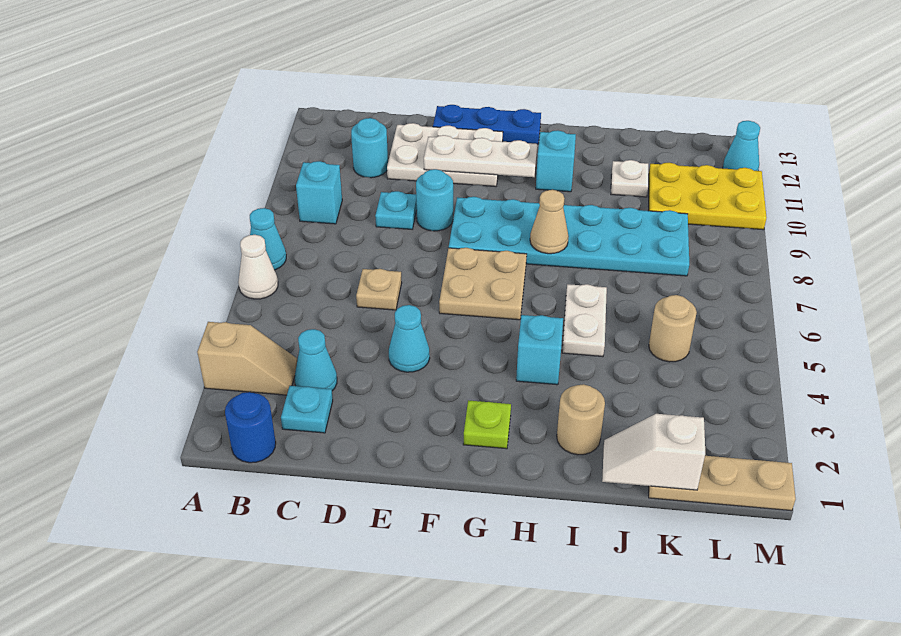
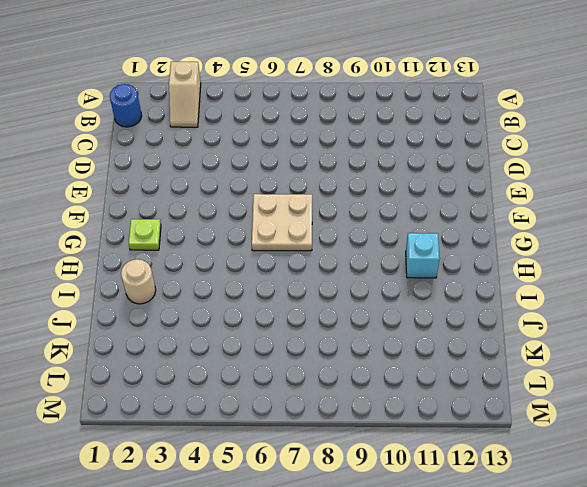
none -> white cone A6 level 1
none -> cyan cone A7 level 1
none -> cyan brick B9 level 1

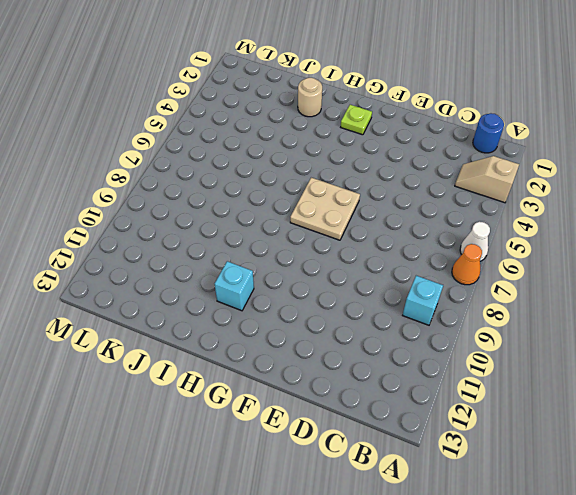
orange cone A7 level 1 -> cyan cone A7 level 1
none -> cyan plate C2 level 1
none -> cyan cone C3 level 1
none -> cyan round brick C11 level 1

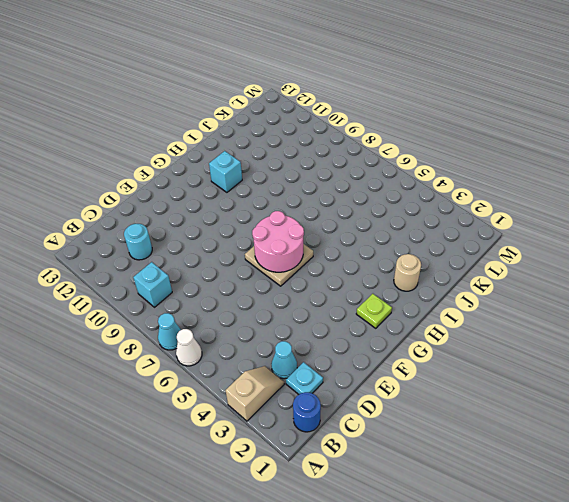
pink round brick F6:G7 level 2 -> none
none -> tan plate D6 level 1
none -> cyan plate D9 level 1
none -> white plate D11:F12 level 1

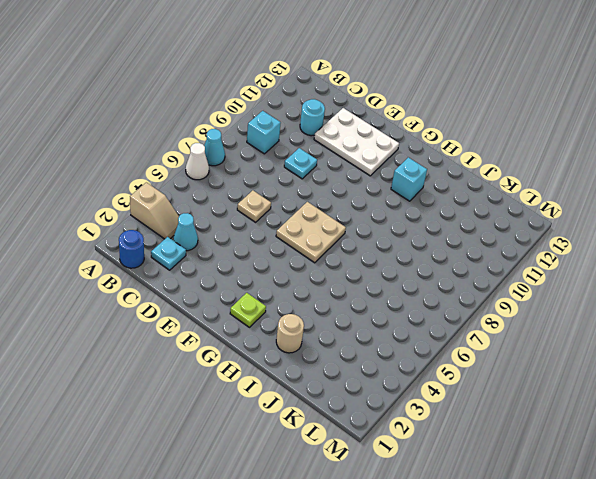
none -> cyan cone E4 level 1
none -> cyan round brick E9 level 1
none -> blue plate E13:G13 level 1

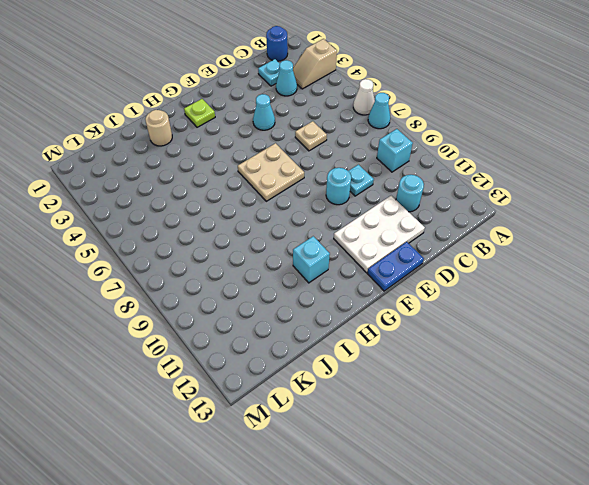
blue plate E13:F13 level 1 -> blue plate E13:G13 level 1
none -> cyan plate F8:K9 level 1
none -> cyan brick H4 level 1
none -> white plate I5:I6 level 1

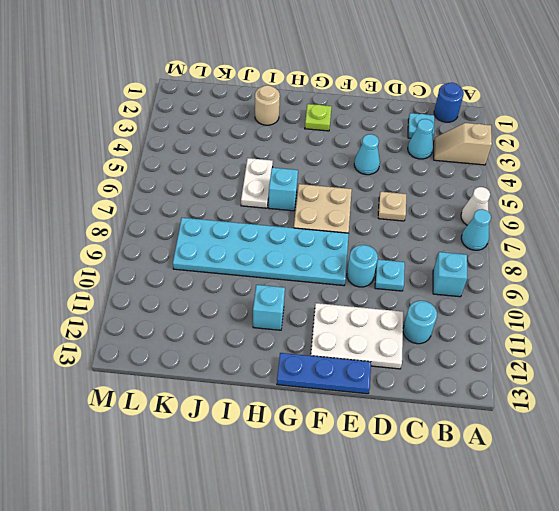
cyan brick H6 level 1 -> cyan brick H4 level 1
none -> white plate J11 level 1
none -> tan plate K1:M1 level 1
none -> tan round brick K5 level 1

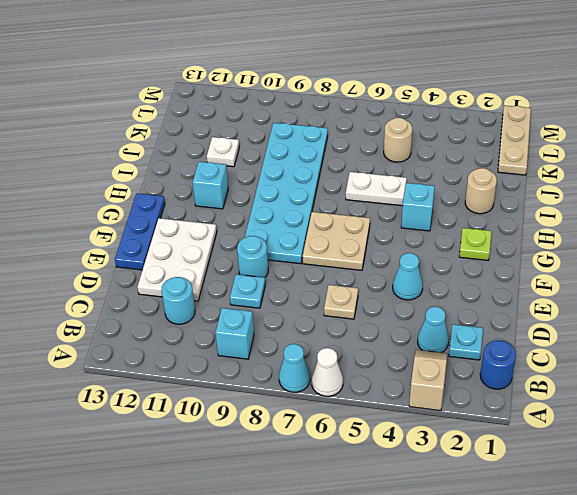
none -> yellow plate K10:M11 level 1
none -> cyan cone M12 level 1
none -> white plate E11:G11 level 2

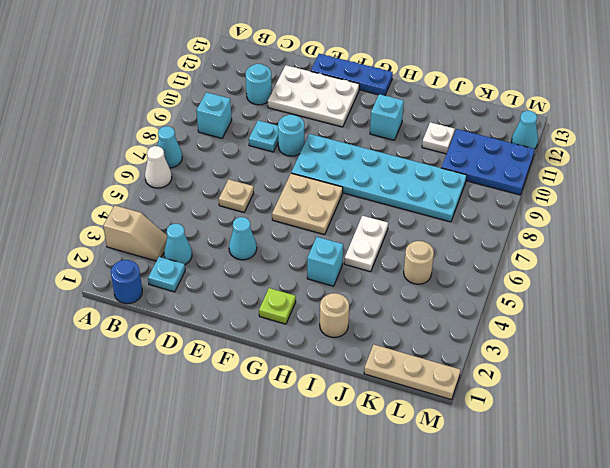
blue plate K10:M11 level 1 -> yellow plate K10:M11 level 1
none -> white plate E11:G11 level 2
none -> tan cone H8 level 2
none -> white slope J1:K1 level 2 top K

